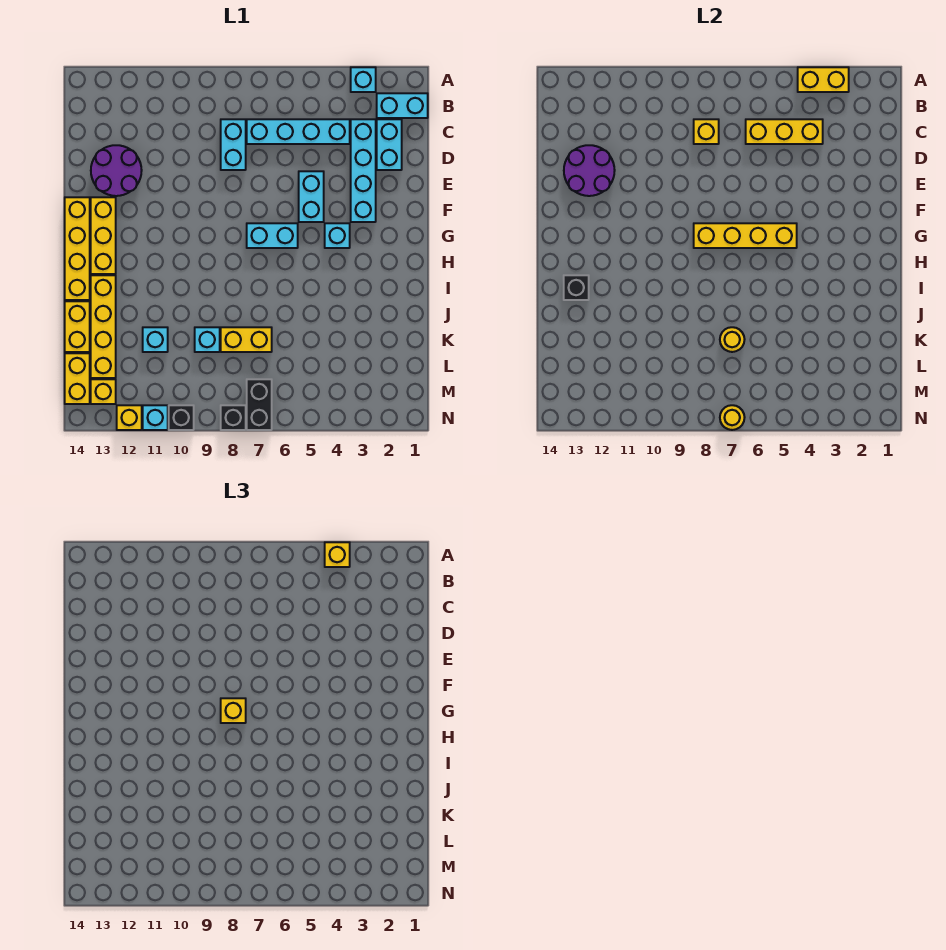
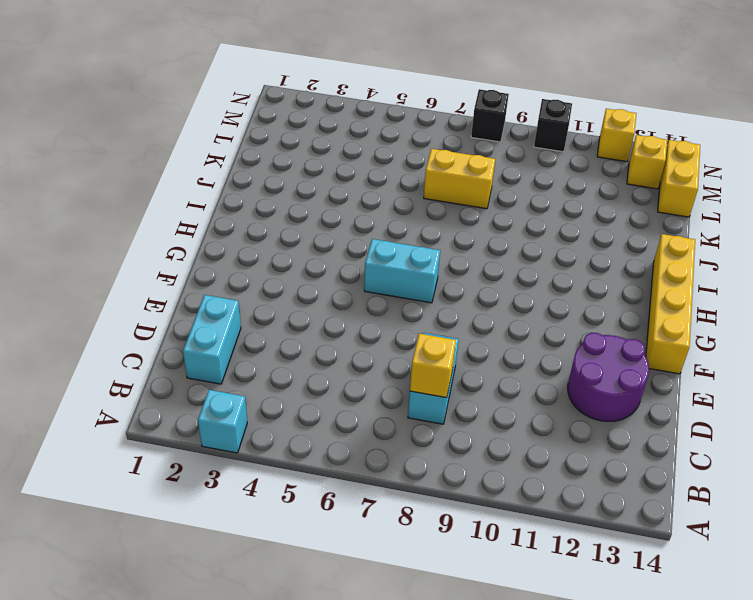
none -> cyan brick B1:B2 level 1
none -> cyan brick C3:F3 level 1
none -> cyan brick C4:C7 level 1
none -> cyan brick E5:F5 level 1

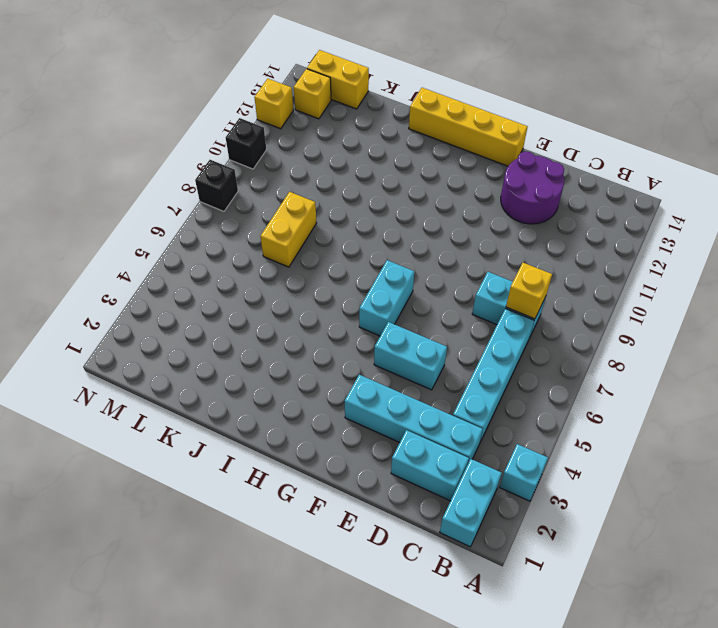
none -> yellow brick F13:H13 level 1
none -> cyan brick G4 level 1
none -> yellow brick I13:L13 level 1
none -> yellow brick J14:K14 level 1

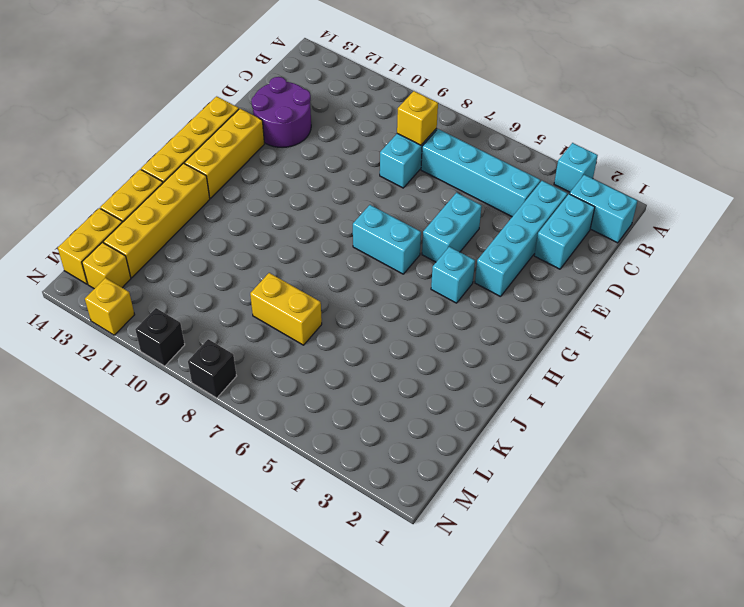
none -> cyan brick K9 level 1
none -> cyan brick K11 level 1
none -> black brick M7:N7 level 1
none -> cyan brick N11 level 1

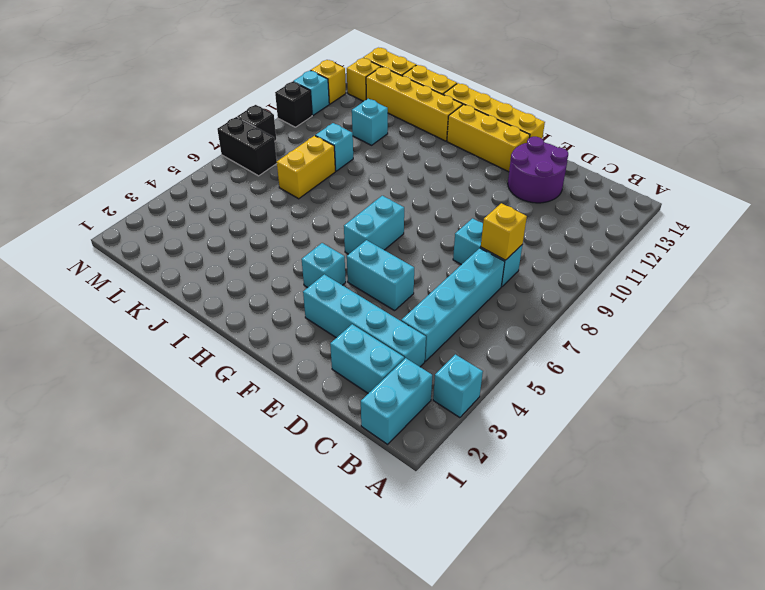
none -> yellow brick A3:A4 level 2
none -> yellow brick C4:C6 level 2
none -> purple round brick D12:E13 level 2
none -> yellow brick G5:G8 level 2

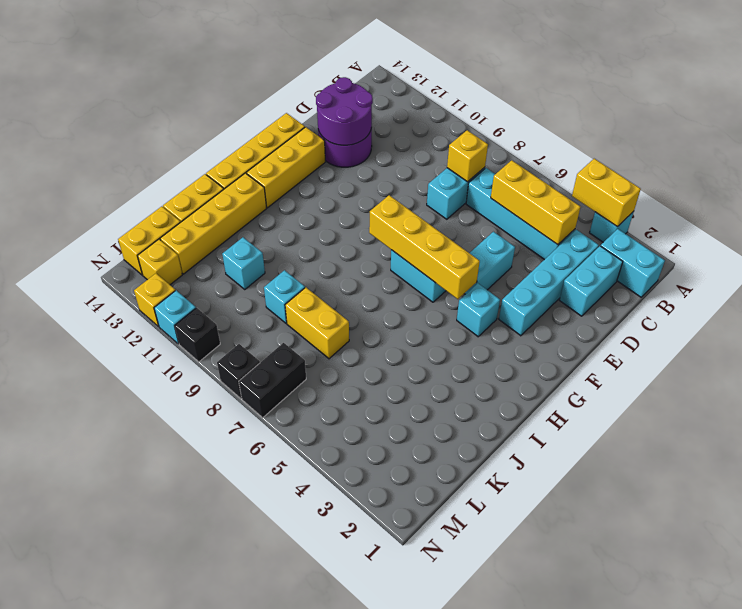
none -> black brick I13 level 2
none -> yellow round brick K7 level 2
none -> yellow round brick N7 level 2
none -> yellow brick A4 level 3

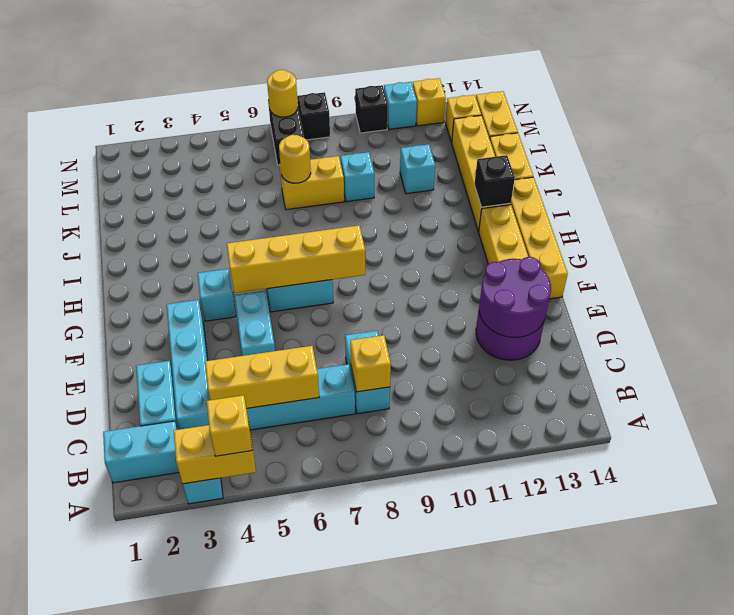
none -> yellow brick G8 level 3

